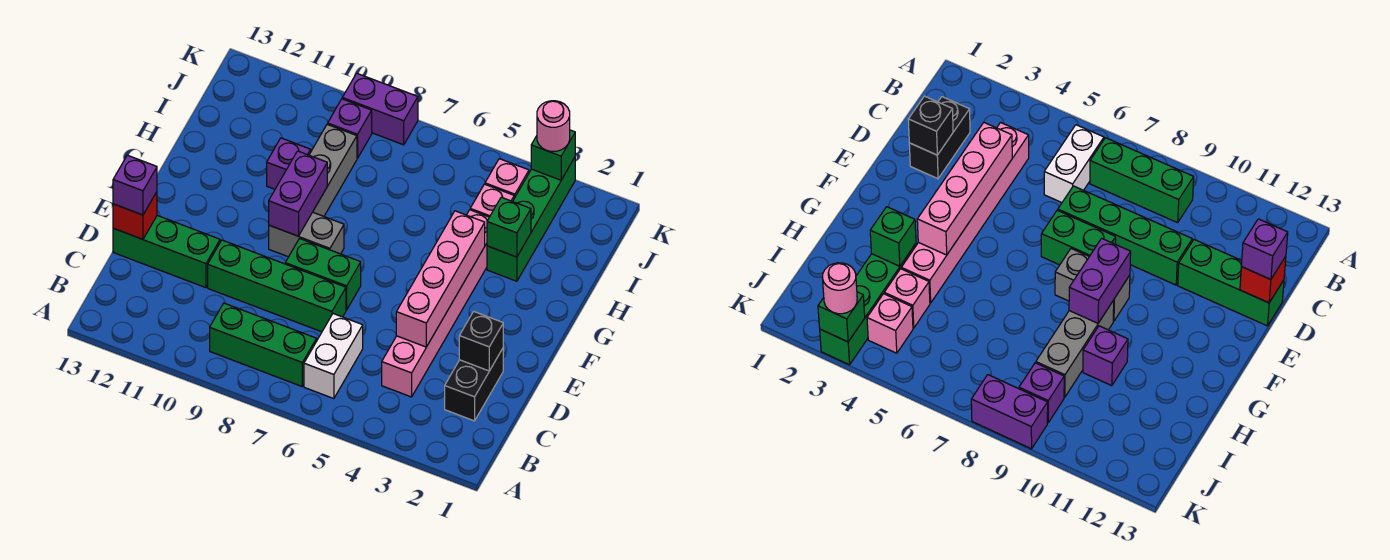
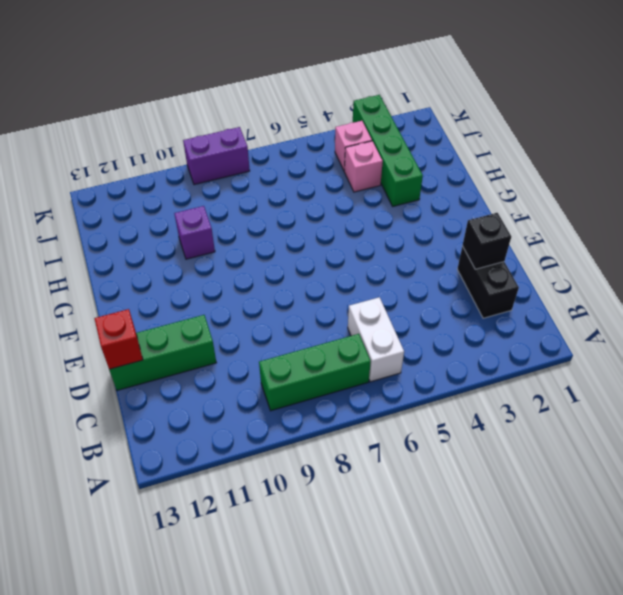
none -> pink brick C4:H4 level 1
none -> green brick D7:D10 level 1
none -> green brick E7:E8 level 1

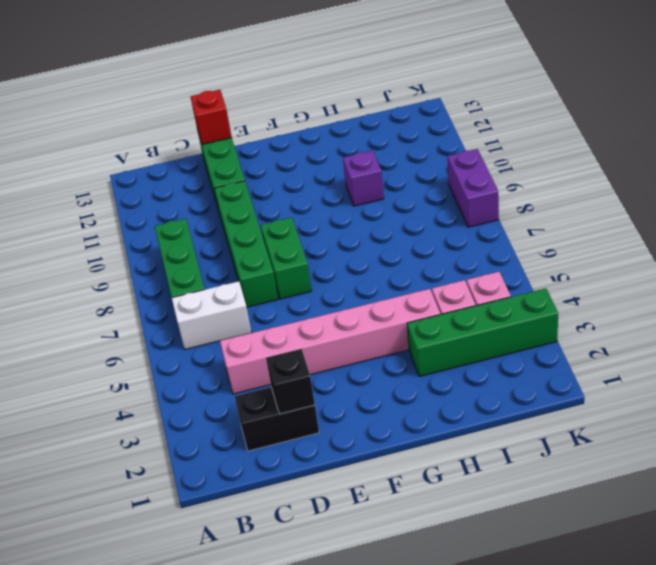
none -> grey brick F8:F9 level 1
none -> grey brick G9:I9 level 1
none -> purple brick J9 level 1

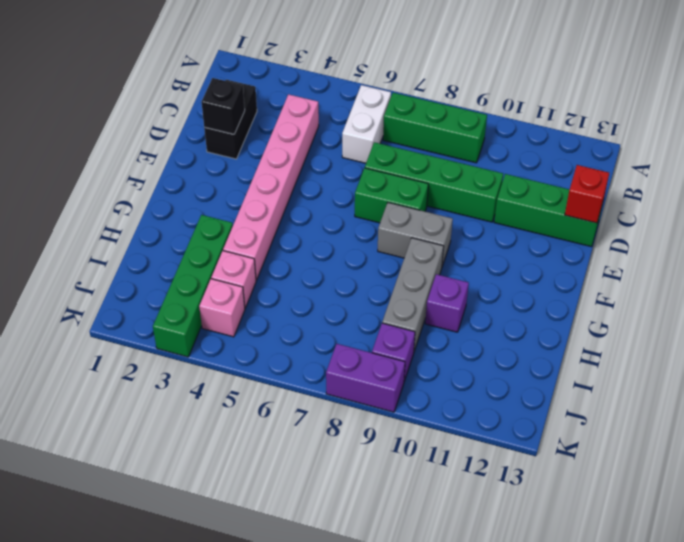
none -> pink brick D4:G4 level 2
none -> purple brick F9:G9 level 2
none -> green brick H3 level 2

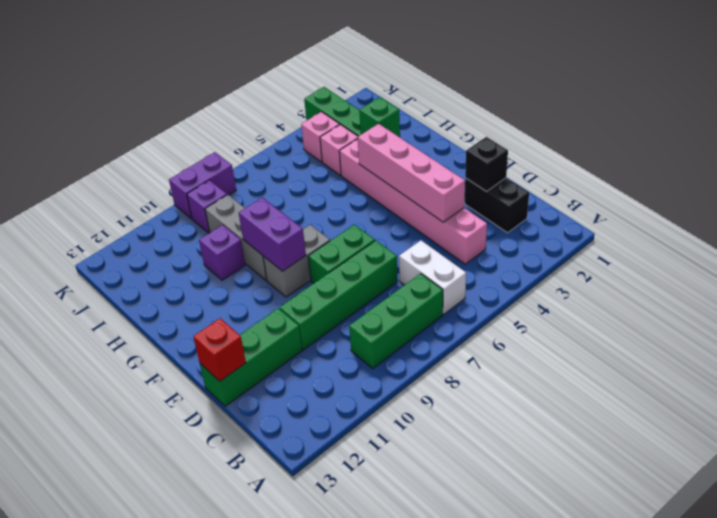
none -> green brick K3 level 2
none -> purple brick D13 level 3
none -> pink round brick K3 level 3

